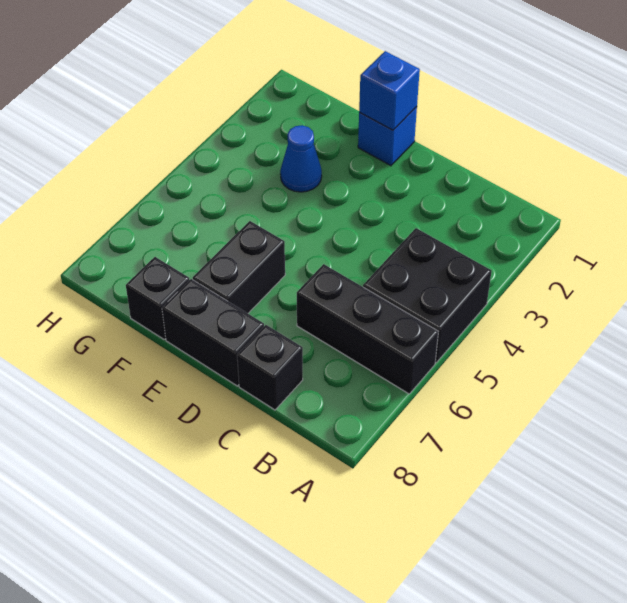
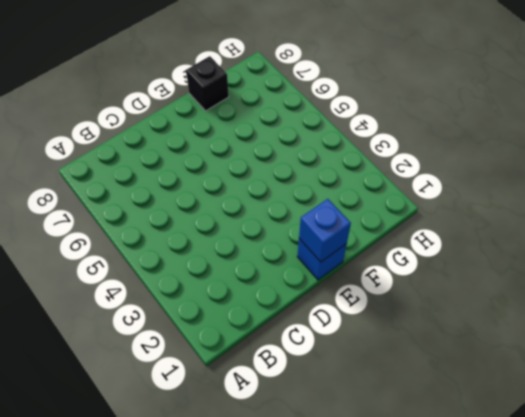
none -> black brick A4:B5 level 1
none -> black brick A6:C6 level 1

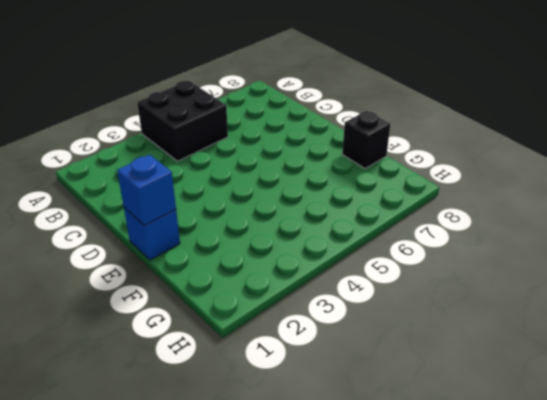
none -> black brick A6:C6 level 1
none -> black brick C8 level 1

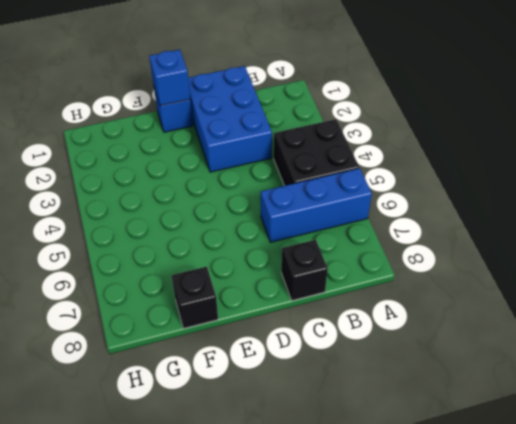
blue brick A6:C6 level 1 -> black brick A6:C6 level 1
blue brick C1:D3 level 1 -> none
none -> black brick D8:E8 level 1
none -> black brick E6:E7 level 1

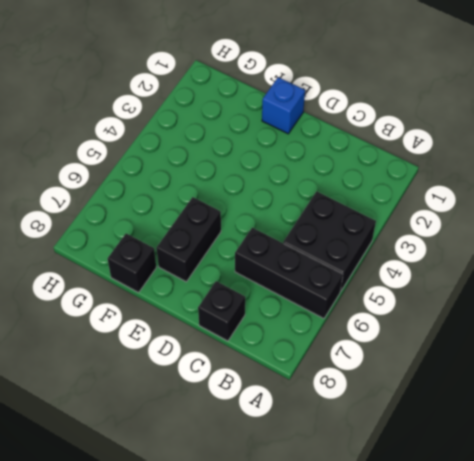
none -> black brick D8:E8 level 1
none -> blue cone F3 level 1

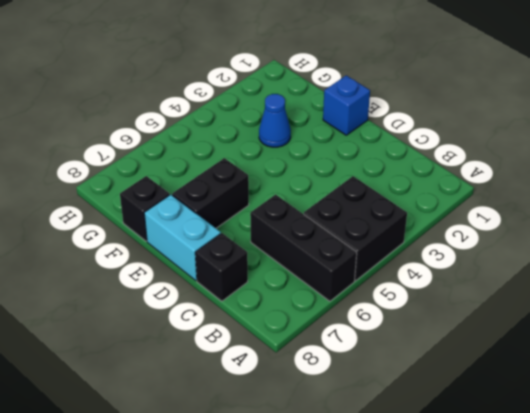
cyan brick D8:E8 level 1 -> black brick D8:E8 level 1
none -> blue brick E1 level 2

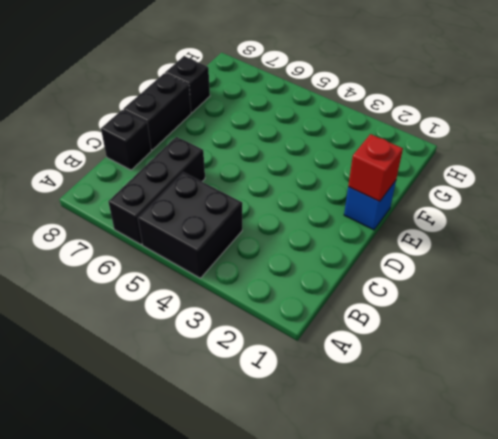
red brick E1 level 2 -> blue brick E1 level 2
none -> black brick E6:E7 level 1
none -> blue cone F3 level 1

